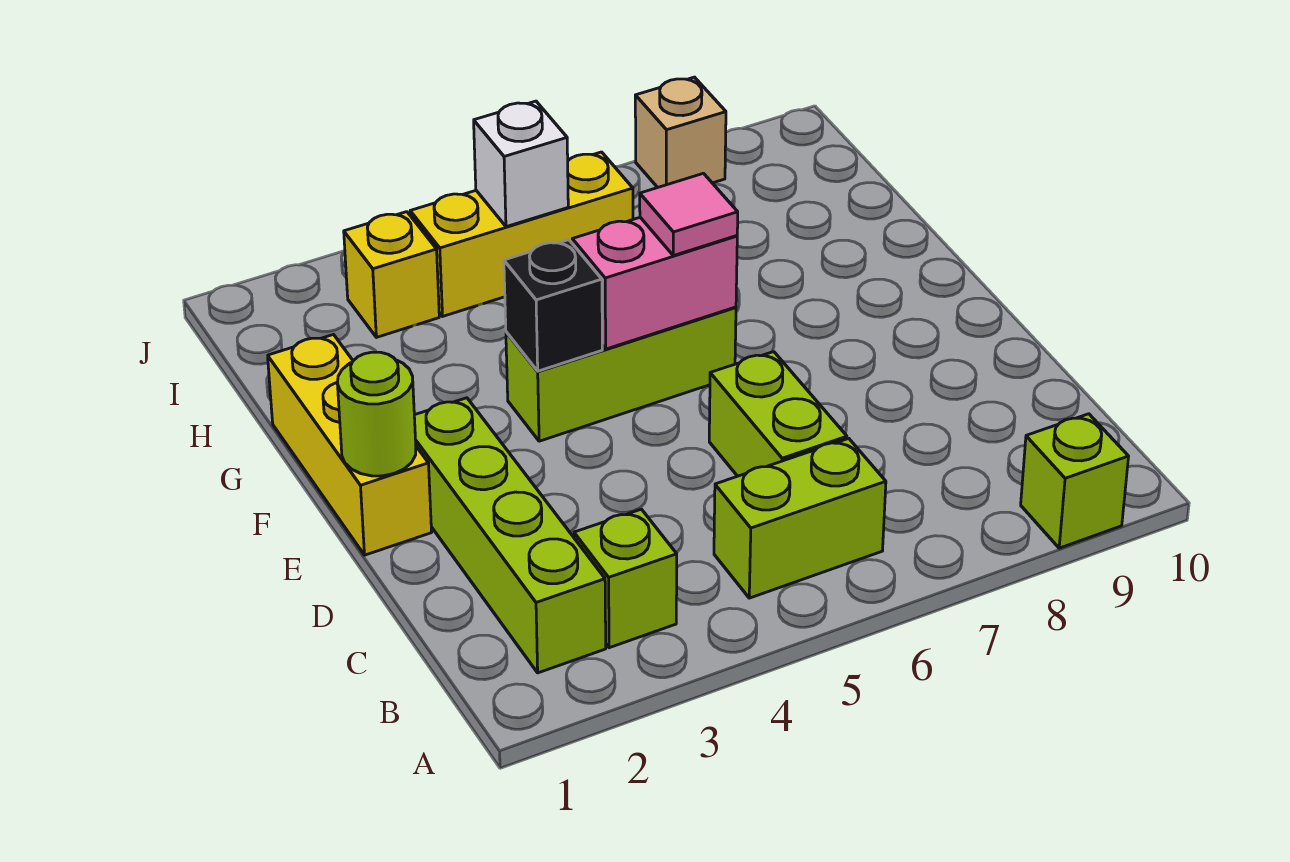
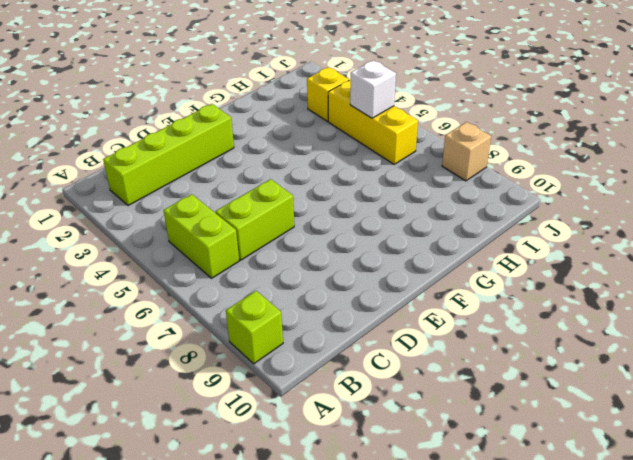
none -> lime brick B3 level 1
none -> yellow brick E1:G1 level 1
none -> lime brick F4:F6 level 1

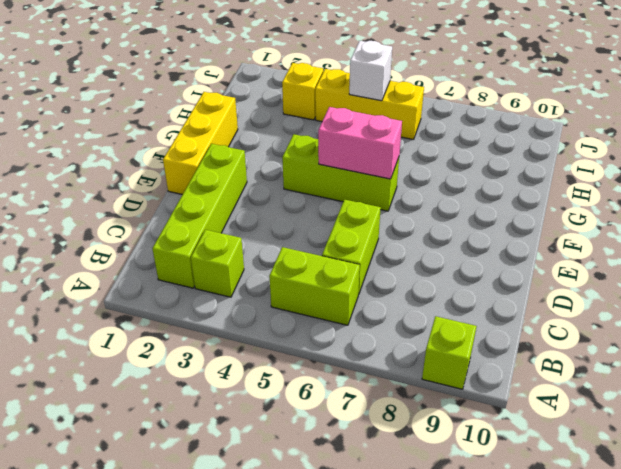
none -> tan brick J8 level 1
none -> lime round brick E1 level 2
none -> black brick F4 level 2

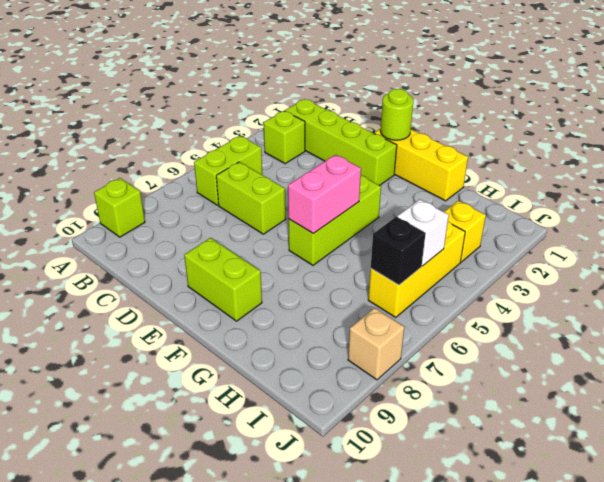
lime brick E9:F9 level 1 -> none
black brick I6 level 2 -> black brick F4 level 2
none -> pink tile F6 level 3

